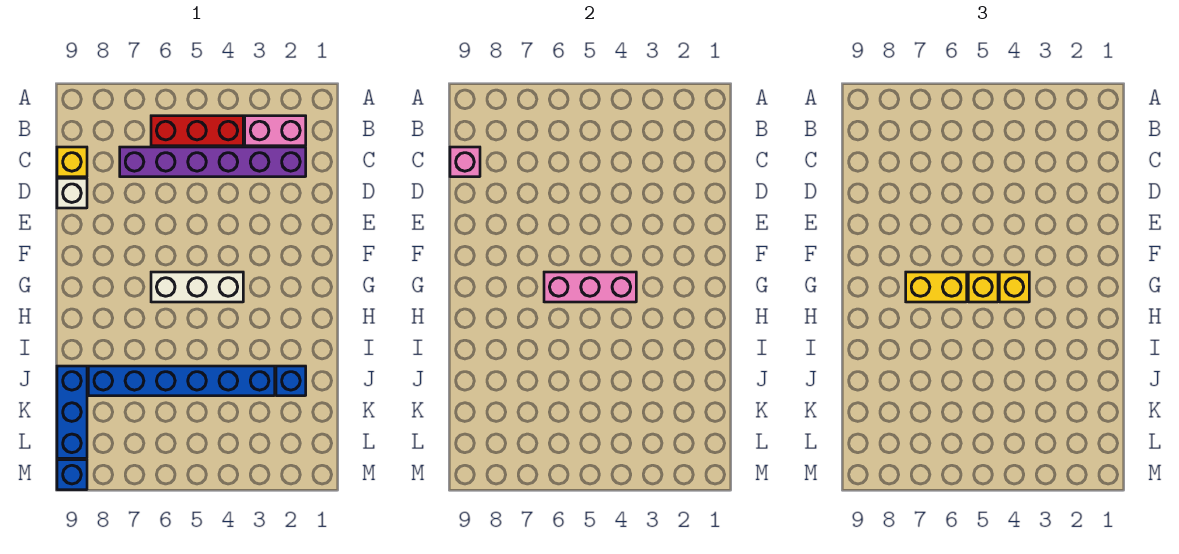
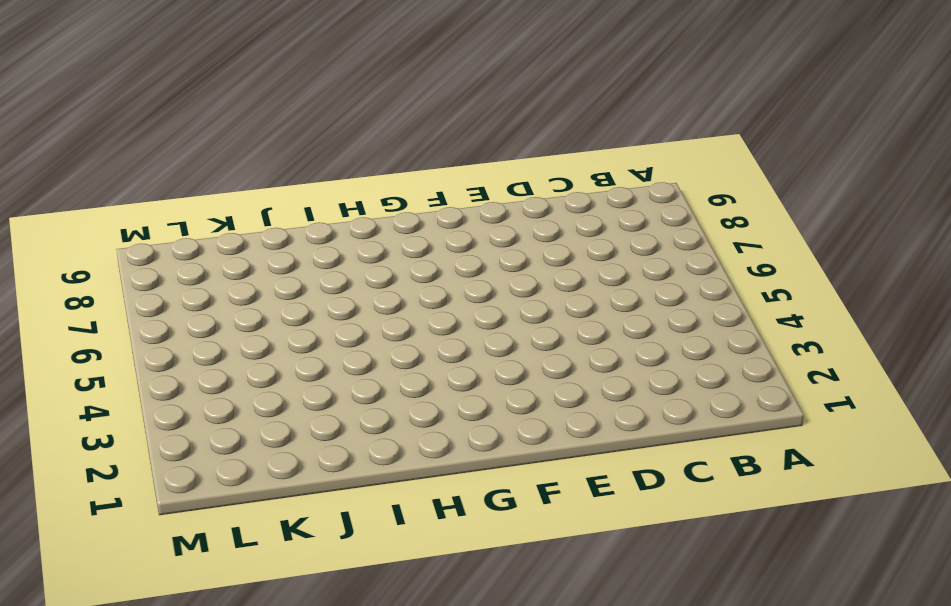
none -> pink brick B2:B3 level 1
none -> red brick B4:B6 level 1
none -> purple brick C2:C7 level 1

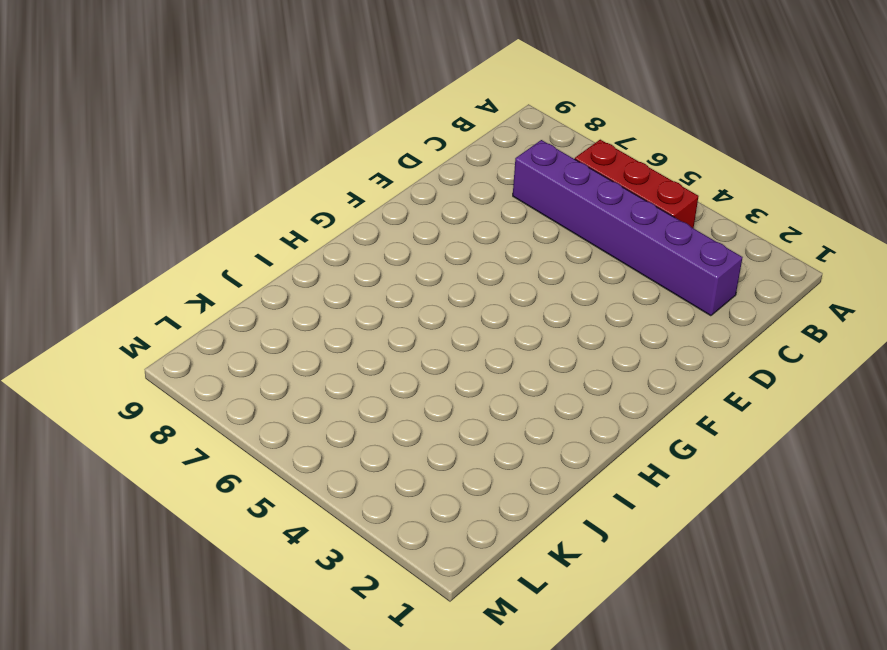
none -> pink brick B2:B3 level 1
none -> yellow brick C9 level 1
none -> white brick D9 level 1

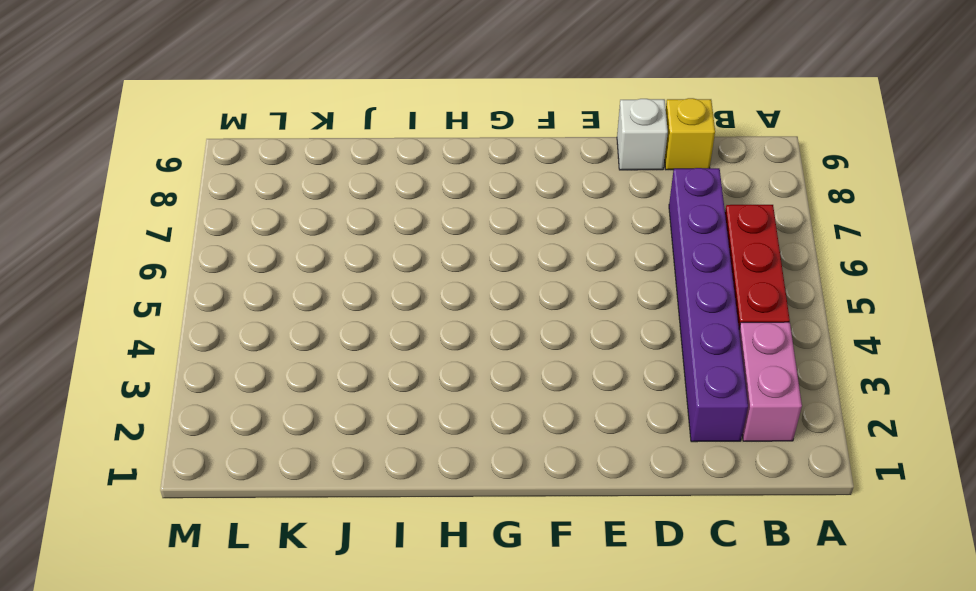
none -> white brick G4:G6 level 1
none -> blue brick J2 level 1
none -> blue brick J3:J8 level 1

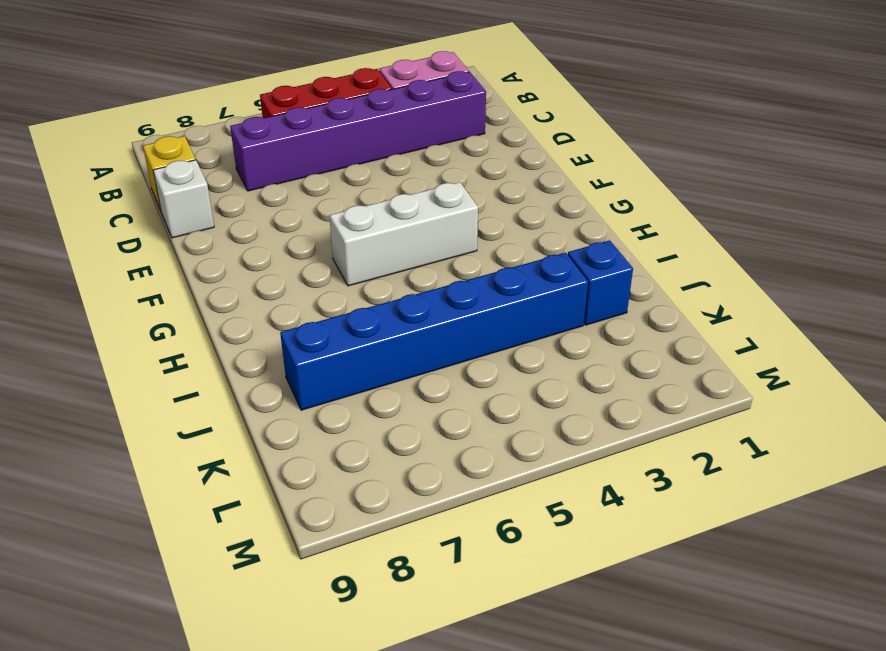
none -> blue brick J9:L9 level 1
none -> blue brick M9 level 1
none -> pink brick C9 level 2

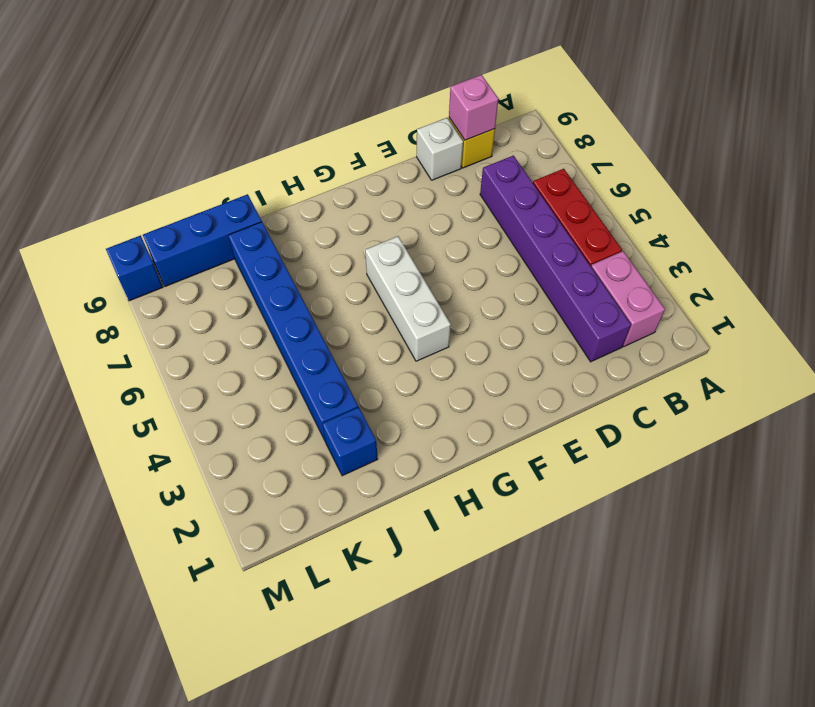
none -> pink brick G4:G6 level 2
none -> yellow brick G4 level 3
none -> yellow brick G5 level 3

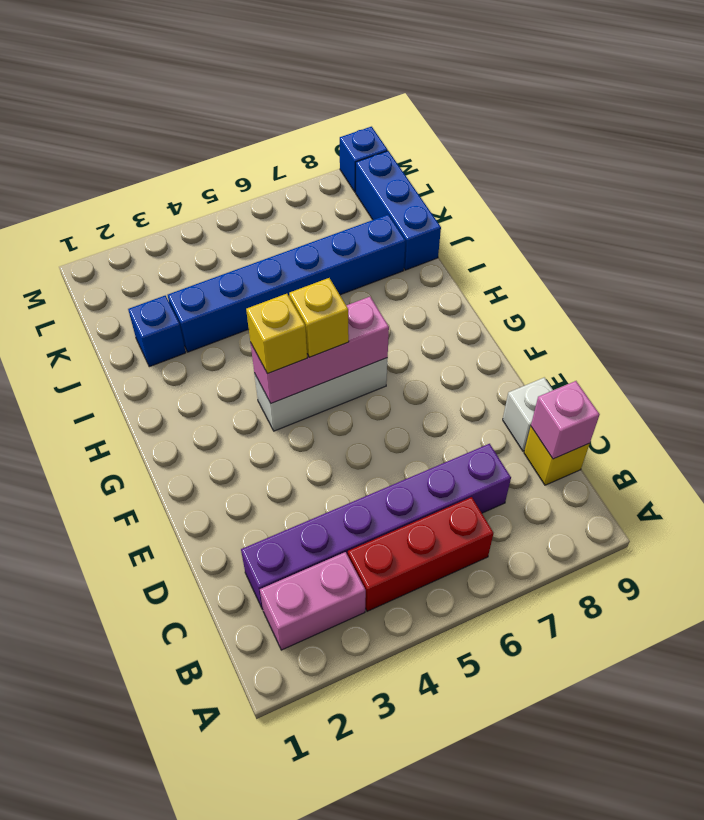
none -> yellow brick G6:G7 level 3

